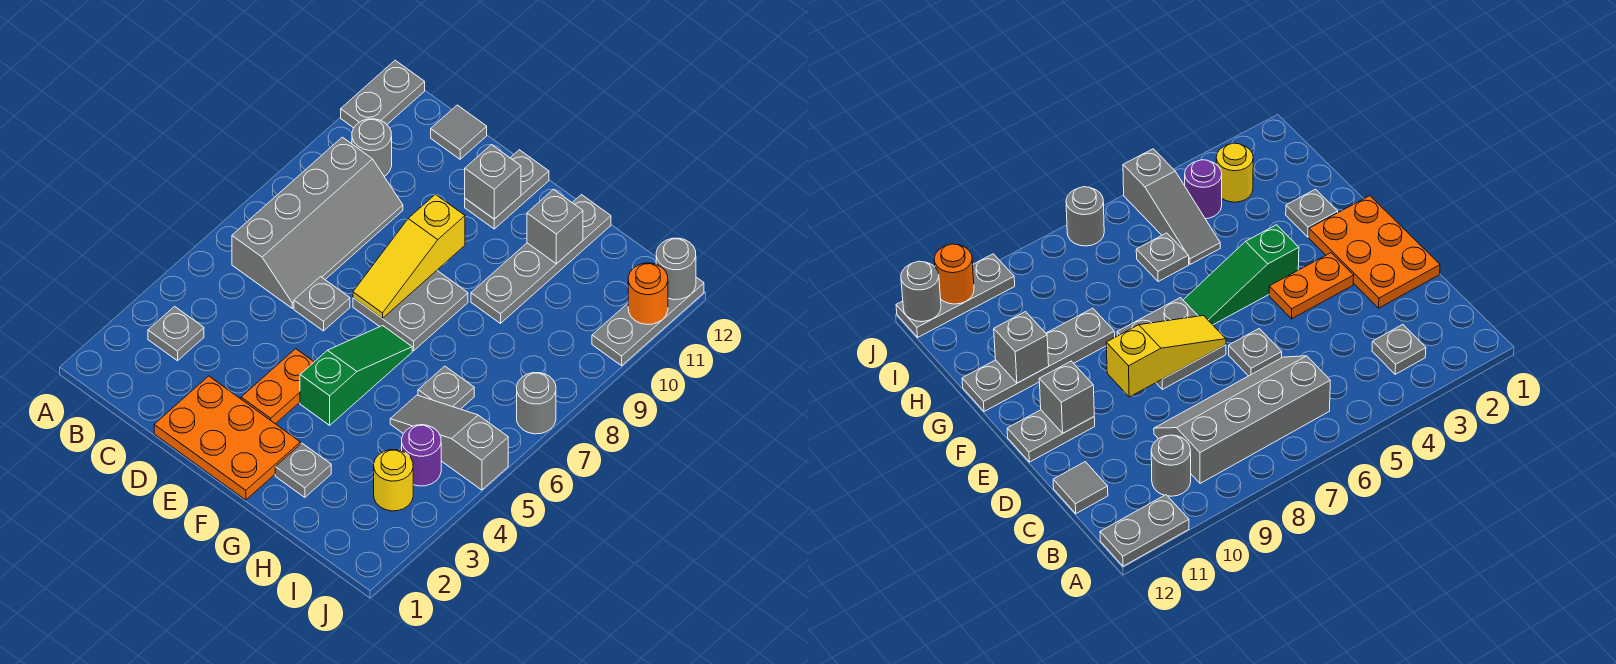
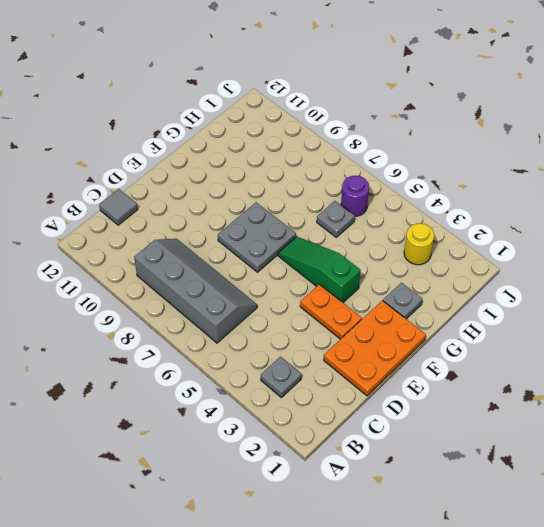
purple round brick I6 level 1 -> purple round brick I4 level 1
none -> grey plate A11:A12 level 1
none -> grey round brick B10 level 1
none -> grey plate D6 level 1

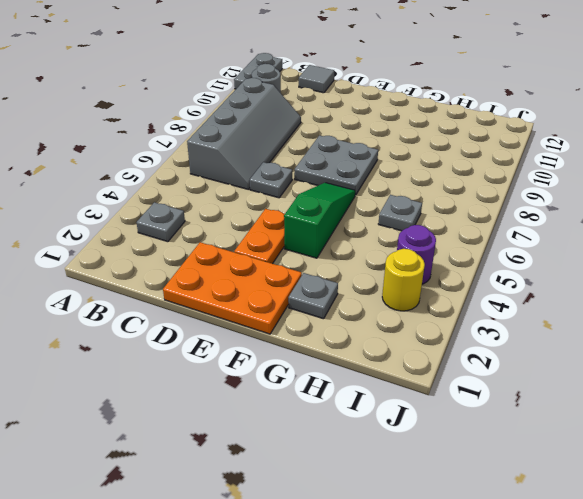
none -> grey plate E11:E12 level 1
none -> grey plate G9:G12 level 1
none -> grey slope H5:J5 level 1 top J

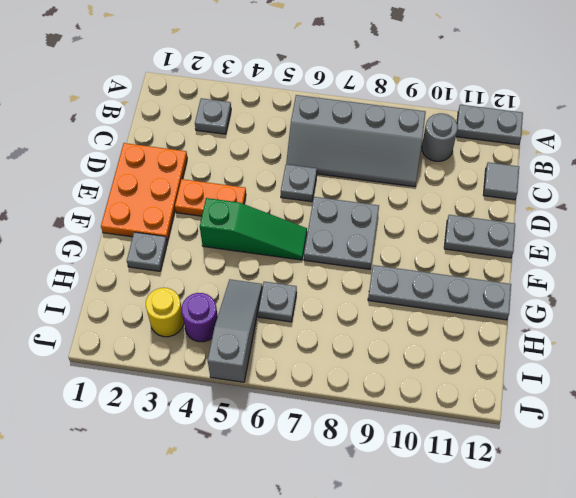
none -> grey round brick J7 level 1
none -> grey plate J10:J12 level 1
none -> yellow slope E7:E9 level 2 top 9

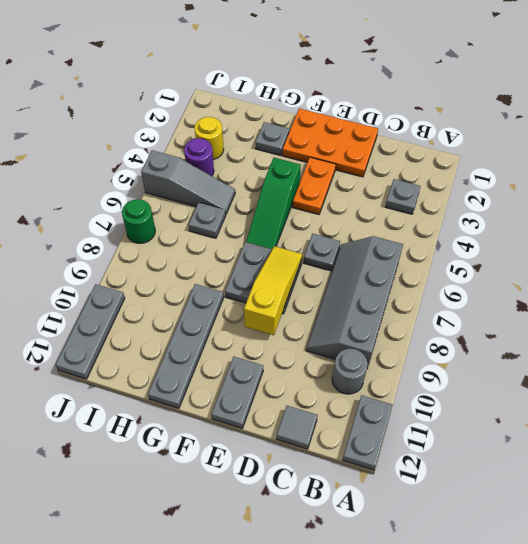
green round brick J7 level 1 -> grey round brick J7 level 1
none -> grey brick E11 level 2
none -> grey brick G11 level 2
none -> orange round brick J11 level 2

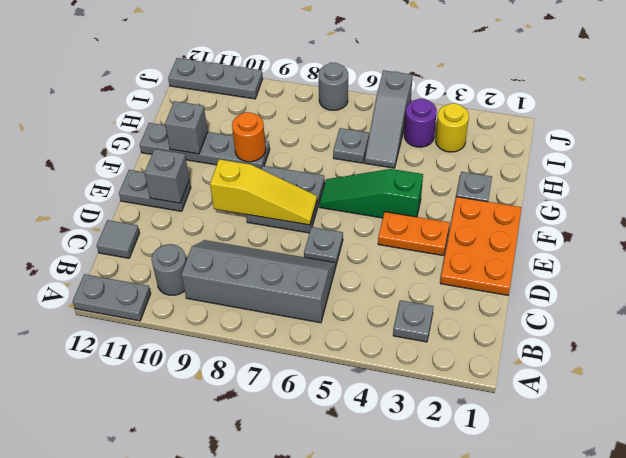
orange round brick G9 level 2 -> orange round brick J11 level 2
none -> grey round brick J12 level 2

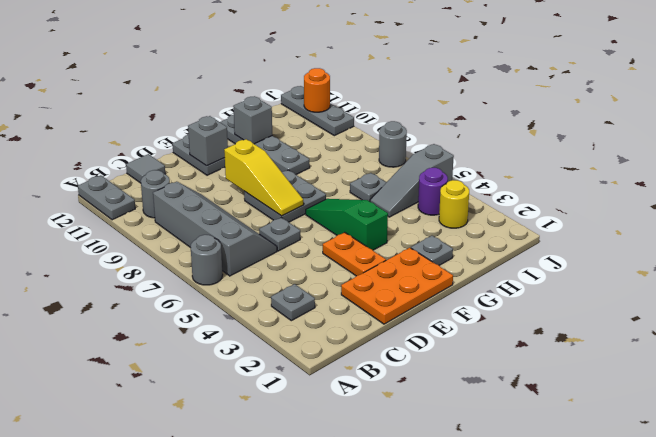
grey round brick A6 level 1 -> grey round brick J12 level 2

